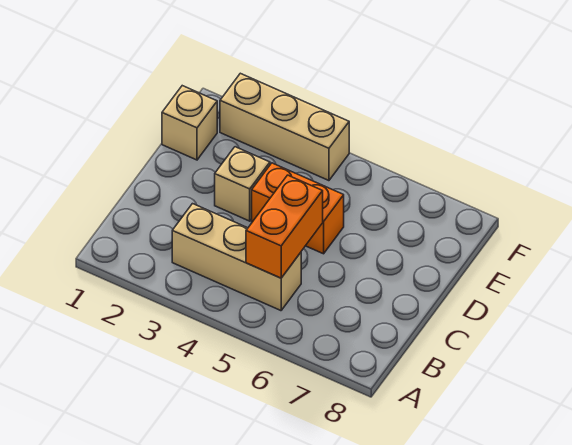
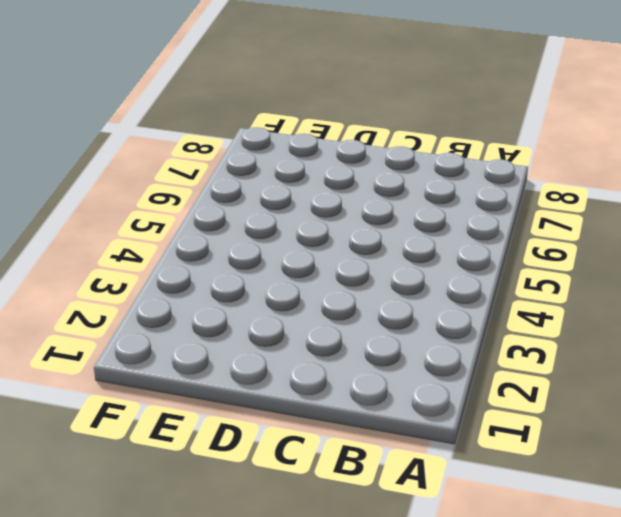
none -> tan brick B3:B5 level 1
none -> tan brick D3 level 1

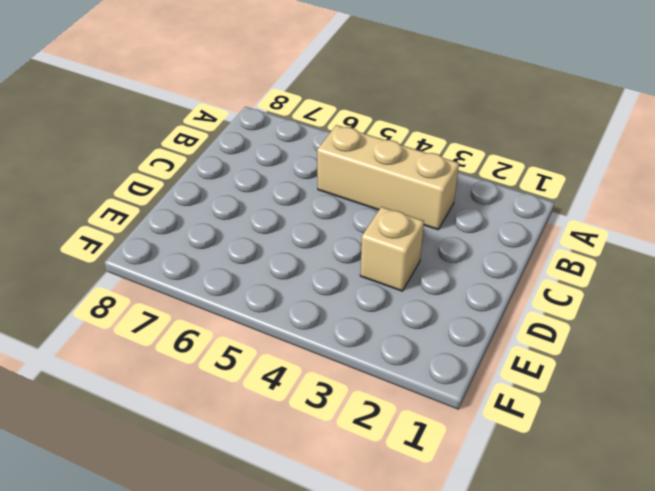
none -> orange brick D4:D5 level 1
none -> tan brick E1 level 1

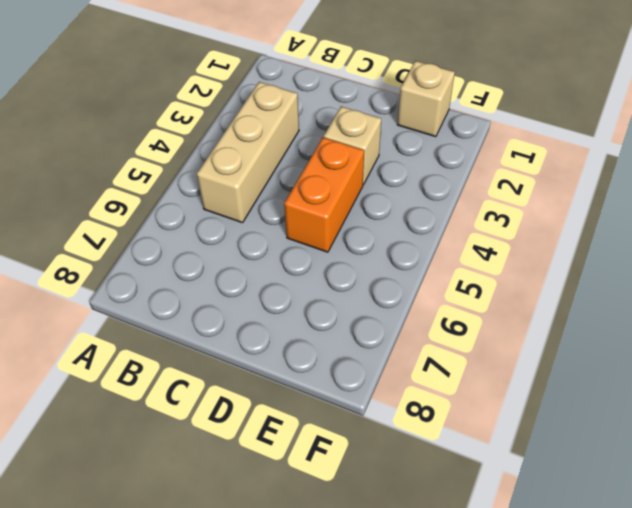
none -> tan brick F2:F4 level 1
none -> orange brick B5:C5 level 2

